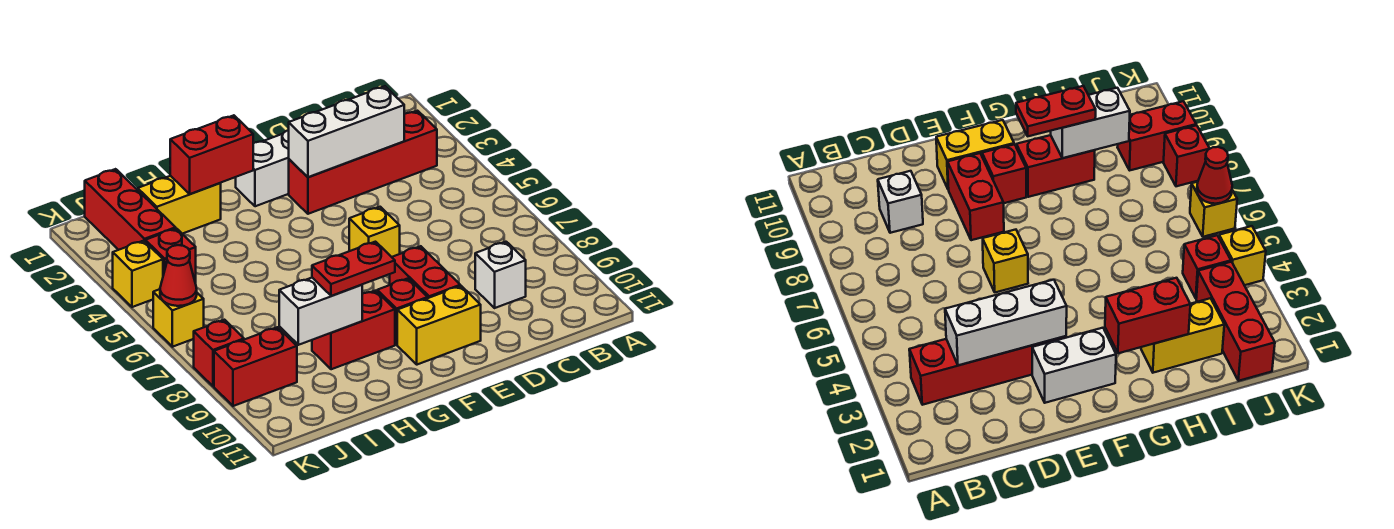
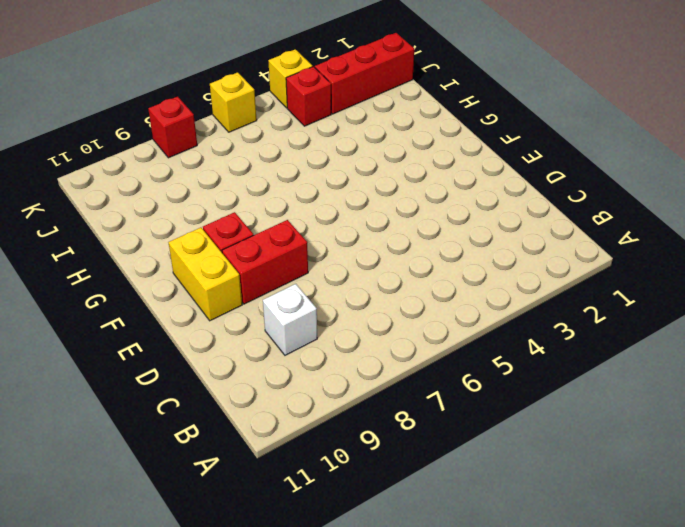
none -> red brick B3:E3 level 1
none -> white brick E2:F2 level 1
none -> yellow brick E6 level 1

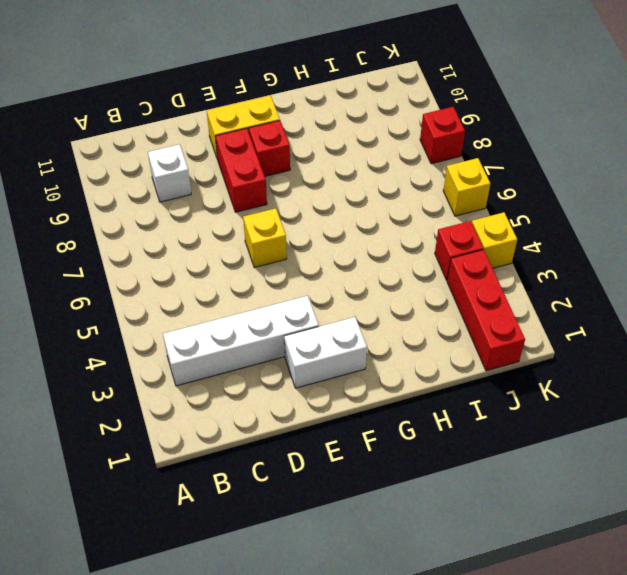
white brick B3:E3 level 1 -> red brick B3:E3 level 1
none -> red brick G9:H9 level 1
none -> yellow brick H2:I2 level 1
none -> red brick J9:K9 level 1

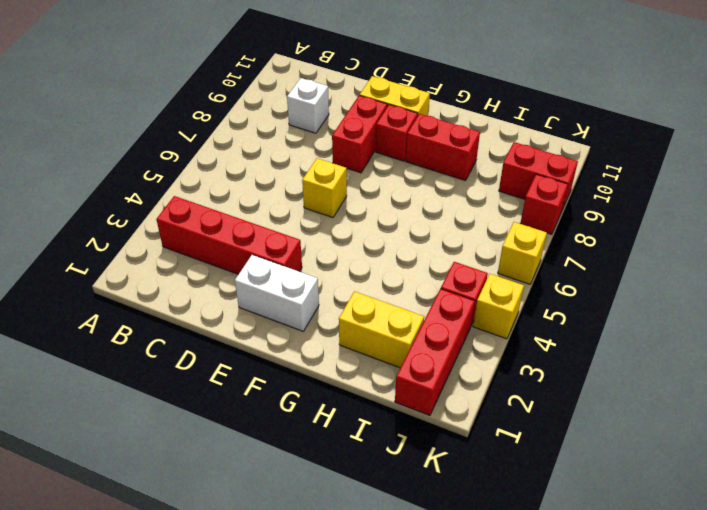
none -> white brick C3:E3 level 2
none -> red brick G2:H2 level 2
none -> white brick H9:I9 level 2

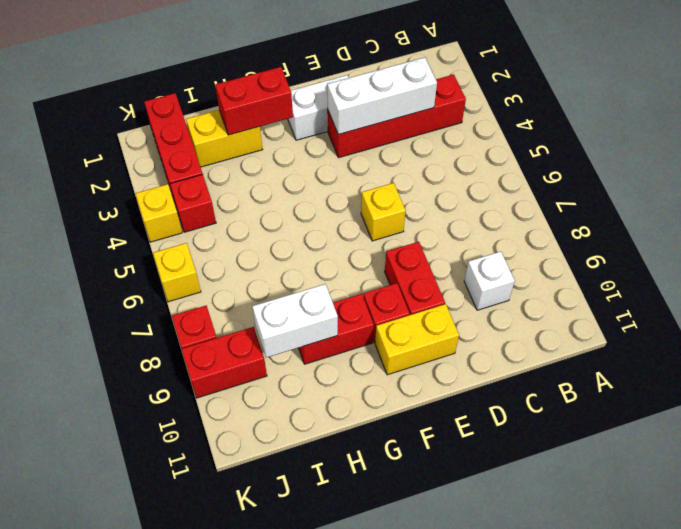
none -> red cone K6 level 2
none -> red plate G9:H9 level 3

